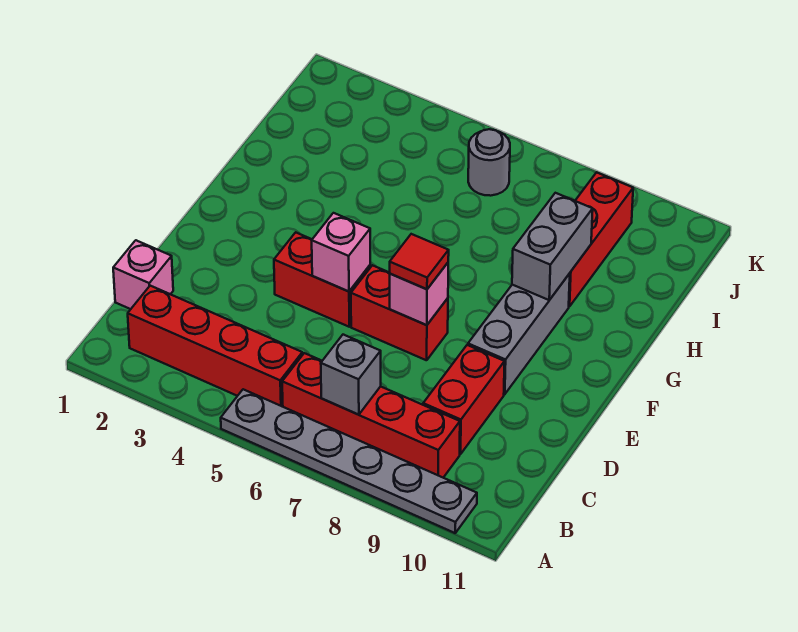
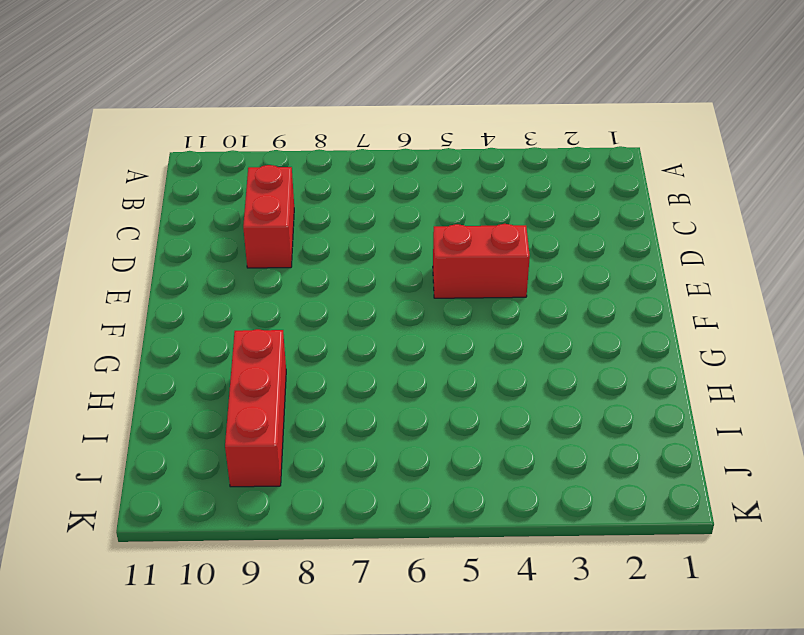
none -> grey plate A5:A10 level 1
none -> red brick B2:B5 level 1
none -> red brick B6:B9 level 1

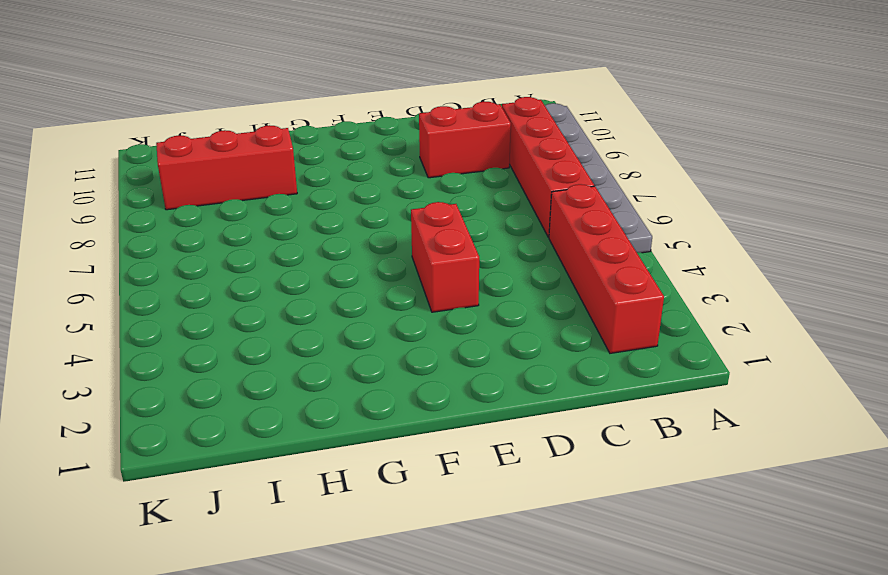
none -> pink brick C1 level 1
none -> red brick E6:E7 level 1
none -> grey brick E9:G9 level 1

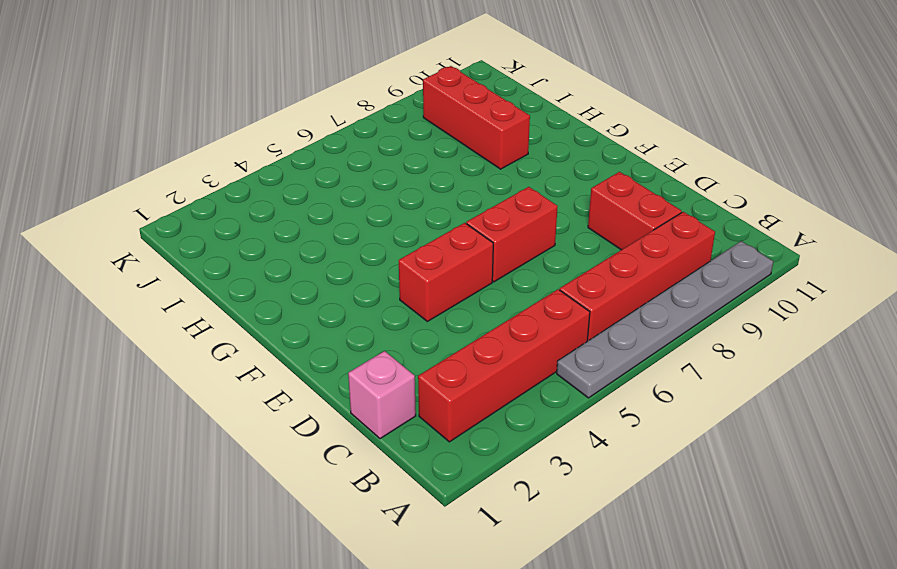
none -> grey brick E9:G9 level 1
none -> grey round brick J6 level 1
none -> grey brick B7 level 2

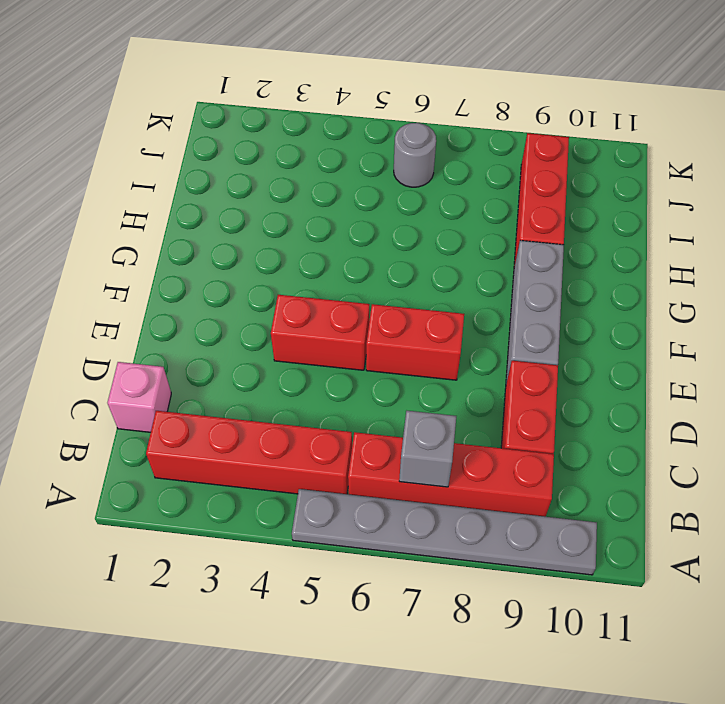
none -> pink brick E5 level 2
none -> pink brick E7 level 2
none -> grey brick G9:H9 level 2

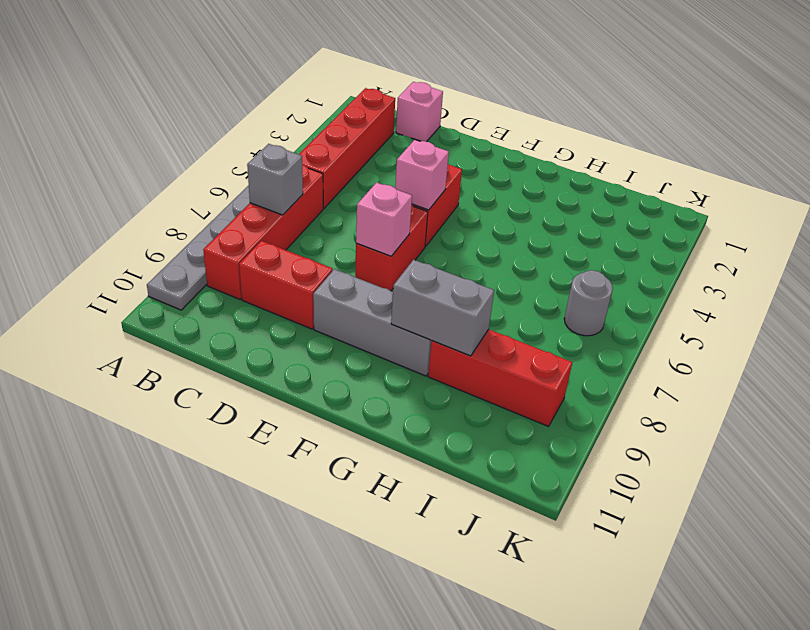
none -> red tile E7 level 3

